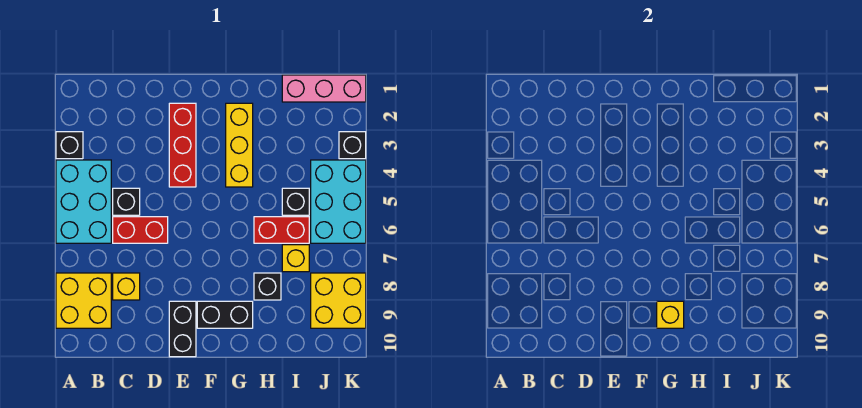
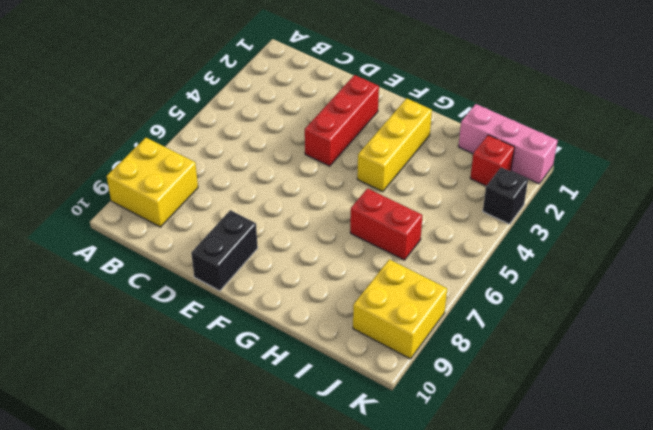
red brick J2 level 1 -> none
none -> black brick A3 level 1
none -> cyan brick A4:B6 level 1
none -> black brick C5 level 1

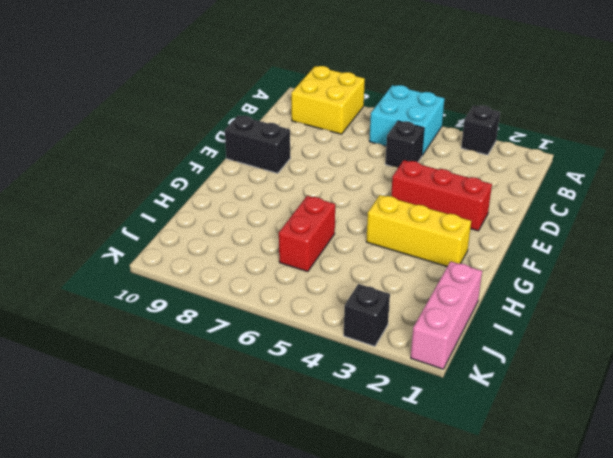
cyan brick A5:B6 level 1 -> cyan brick A4:B6 level 1
none -> red brick C6:D6 level 1
none -> yellow brick C8 level 1
none -> black brick F9:G9 level 1

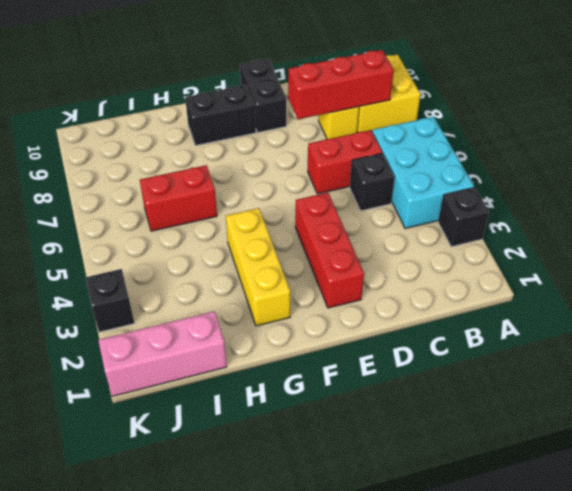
red brick B8:D8 level 2 -> none
none -> black brick H8 level 1
none -> black brick I5 level 1
none -> yellow brick I7 level 1

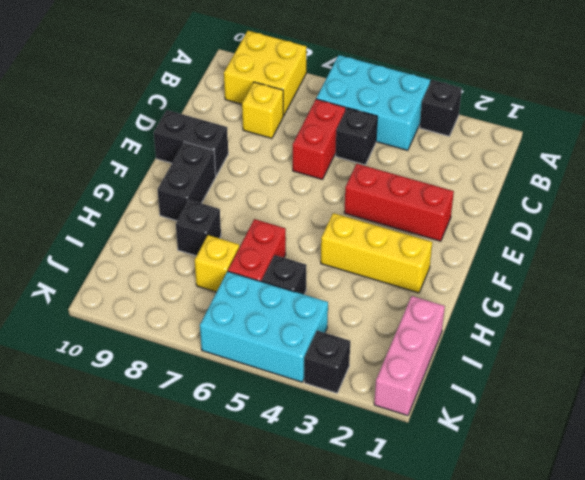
none -> yellow brick J8:K9 level 1
none -> yellow brick G9 level 2

